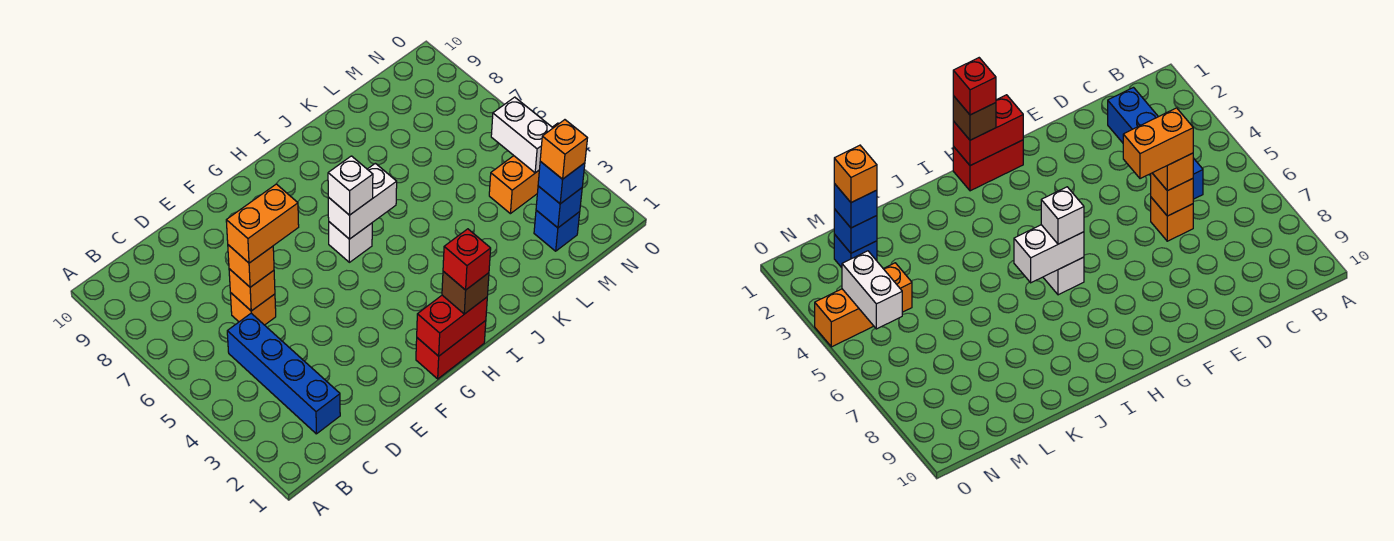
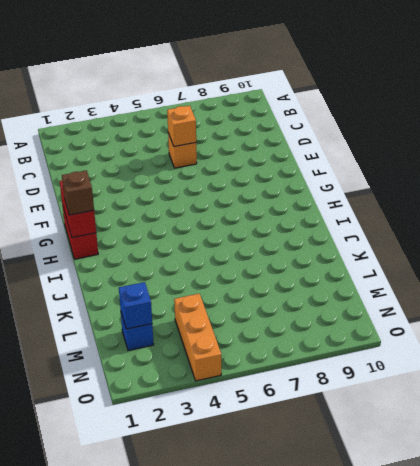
none -> blue brick C2:C5 level 1
none -> white brick H6 level 1
none -> white brick H6:I6 level 2

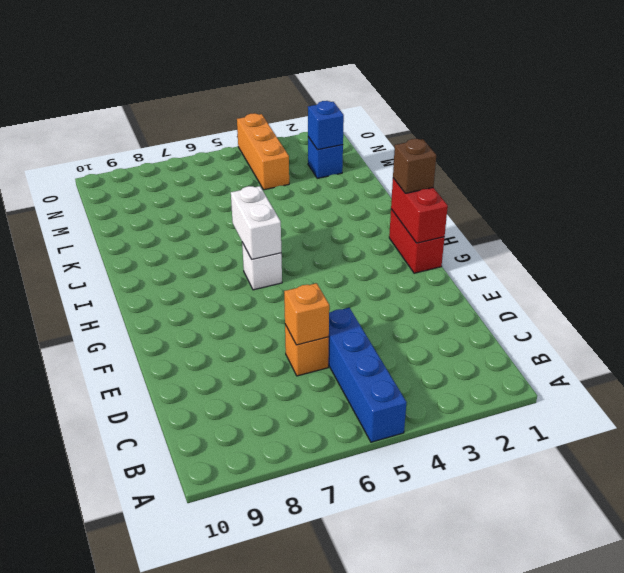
blue brick A5:D5 level 1 -> blue brick C2:C5 level 1
none -> white brick N4:N5 level 2
none -> orange brick D6 level 3
none -> white brick H6 level 3

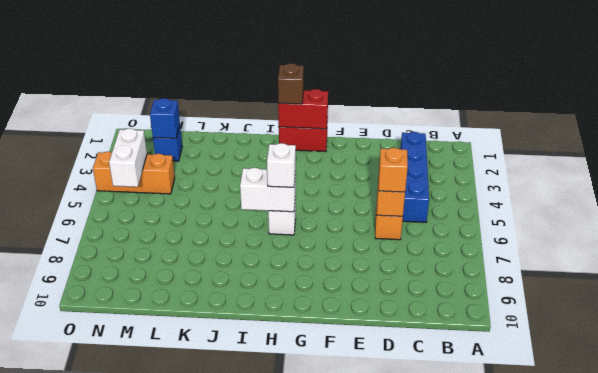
none -> blue brick M2 level 3
none -> orange brick D6:E6 level 4
none -> red brick H1 level 4

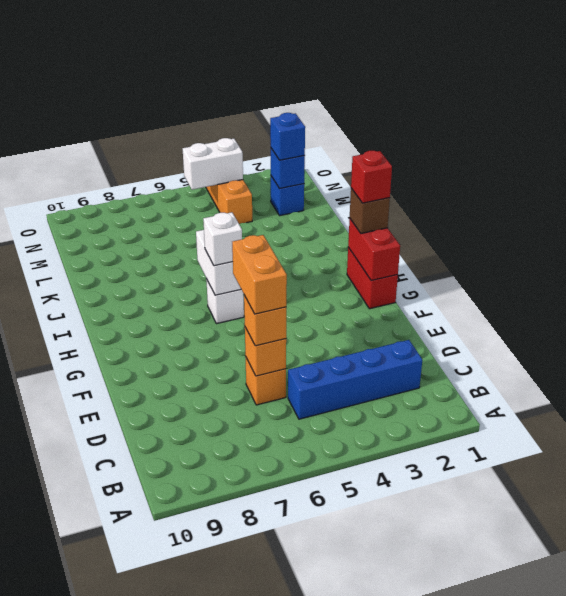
none -> orange brick M2 level 4

